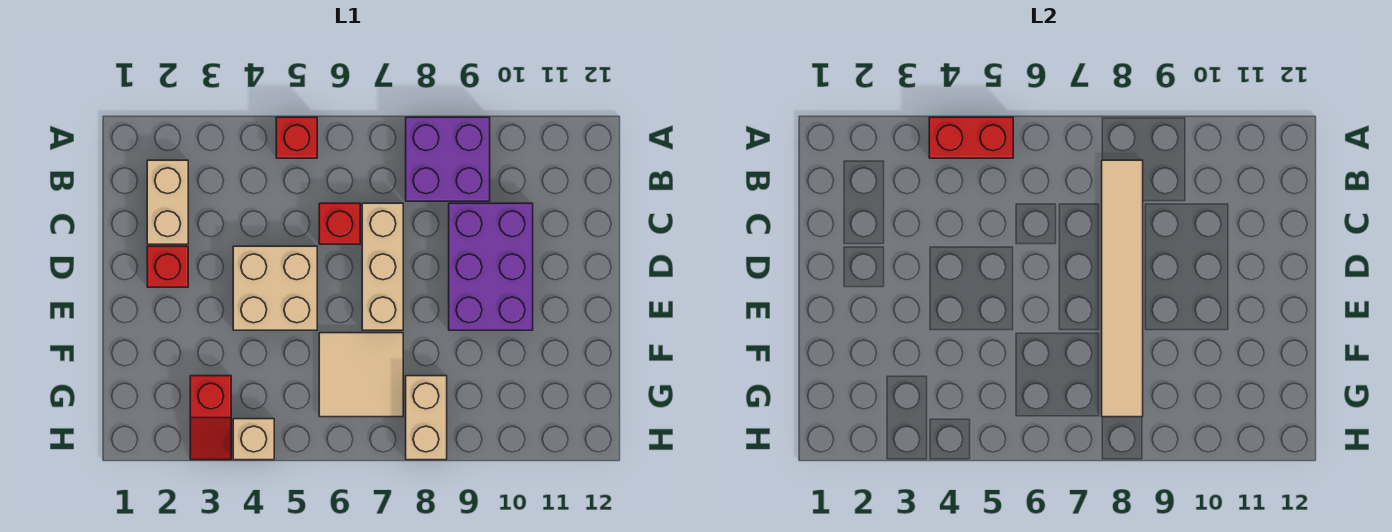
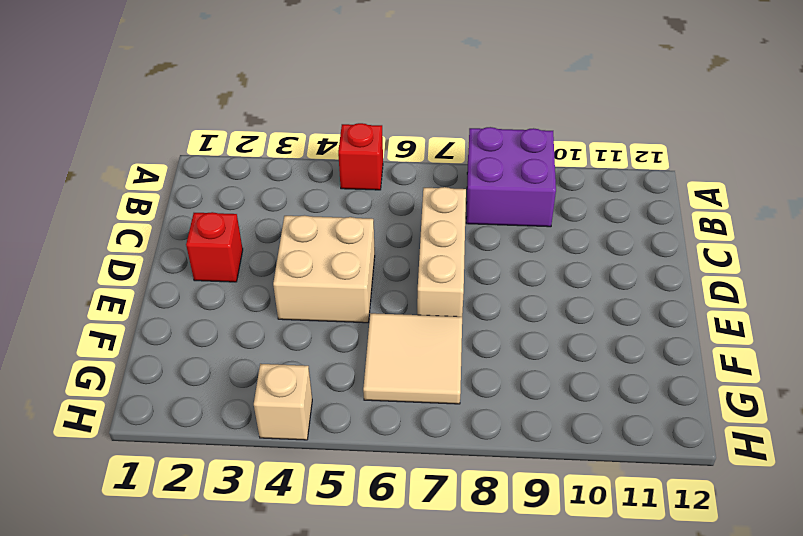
none -> tan brick B2:C2 level 1
none -> red brick C6 level 1
none -> purple brick C9:E10 level 1

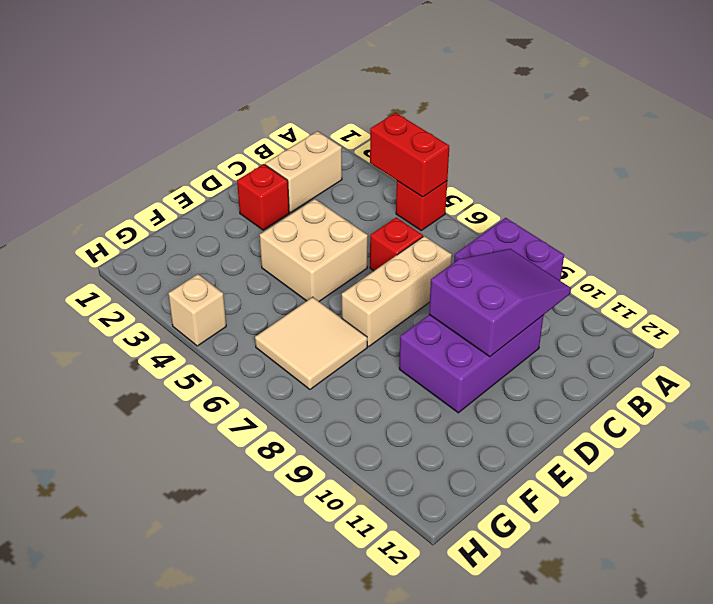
purple slope B9:D10 level 2 top D -> none
none -> red slope G3:H3 level 1 top G
none -> tan brick G8:H8 level 1
none -> tan tile B8:G8 level 2

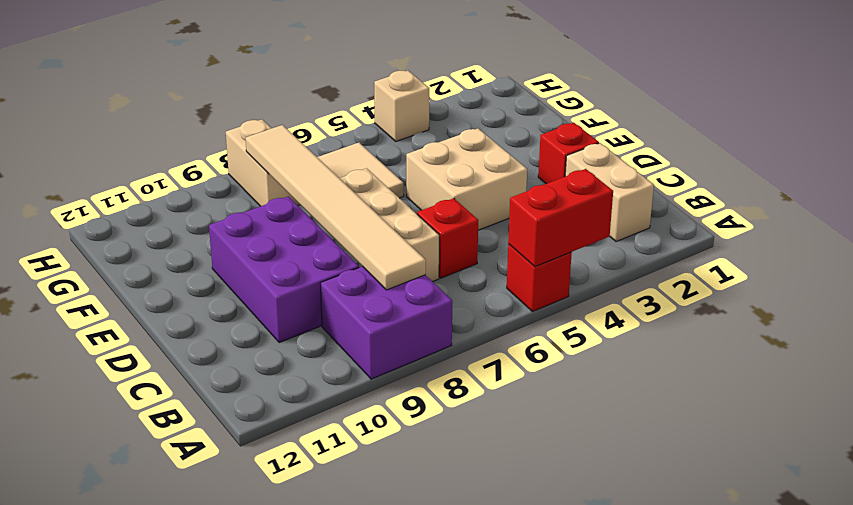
none -> red slope G3:H3 level 1 top G

